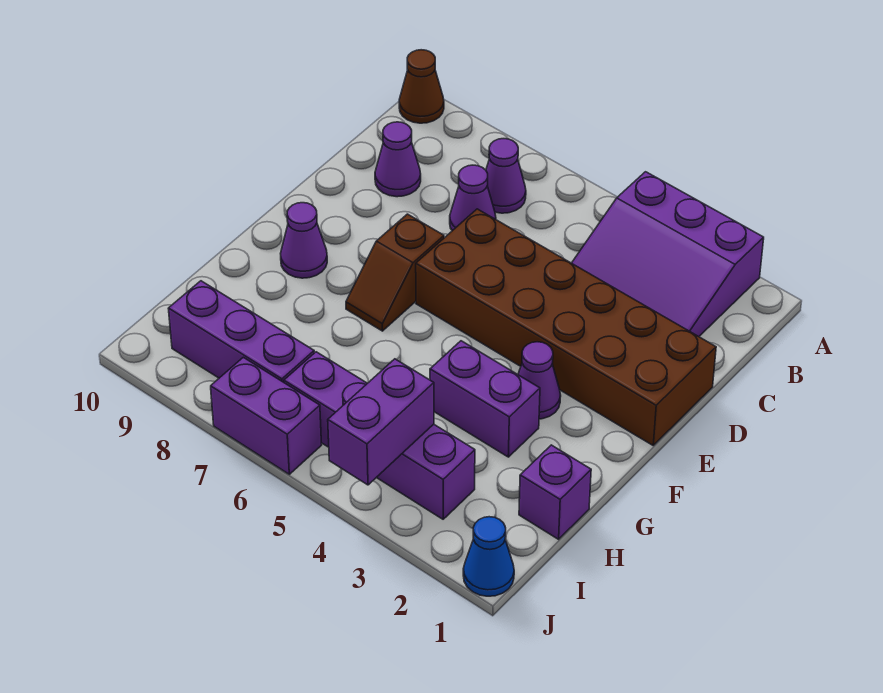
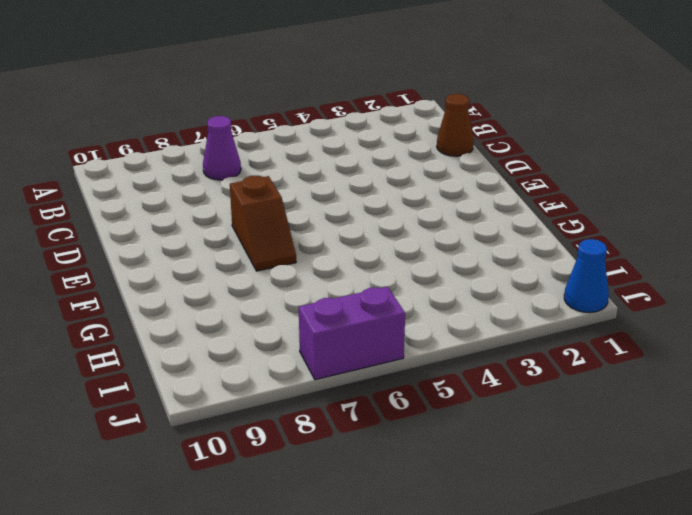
brown cone C1 level 1 -> brown cone A10 level 1
none -> purple slope A2:C4 level 1 top A
none -> purple cone C7 level 1
none -> purple cone C9 level 1

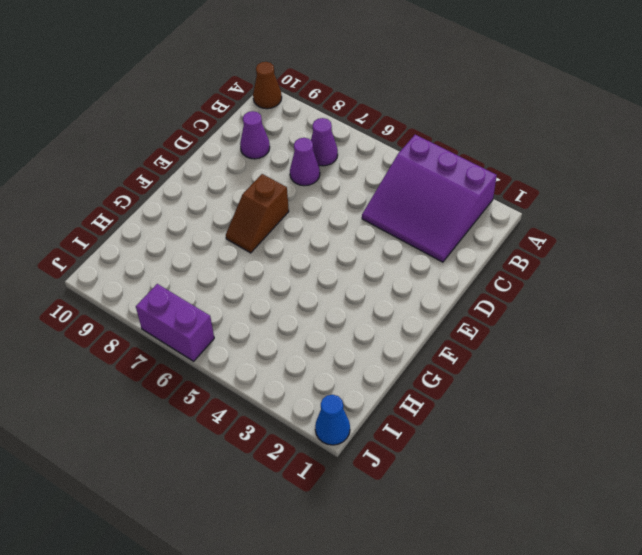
none -> brown brick D1:E6 level 1
none -> purple cone F3 level 1
none -> purple cone F9 level 1

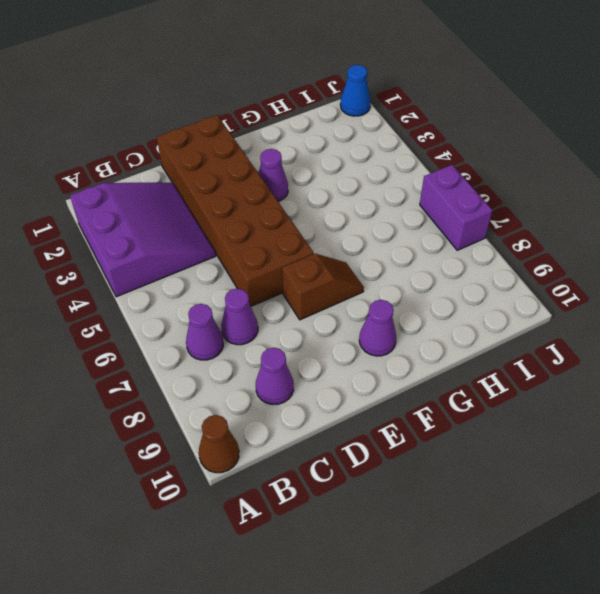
none -> purple brick G3:G4 level 1
none -> purple brick H1 level 1
none -> purple brick I3:I6 level 1

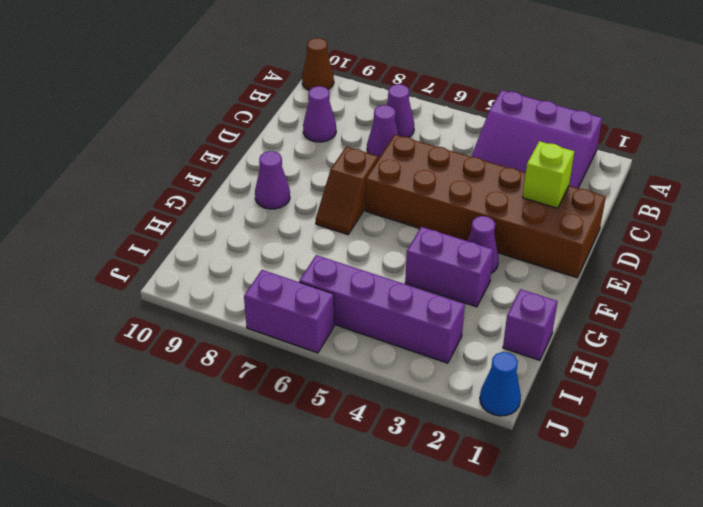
lime brick D2 level 2 -> none
none -> purple brick I7:I9 level 1
none -> purple brick I4:J4 level 2

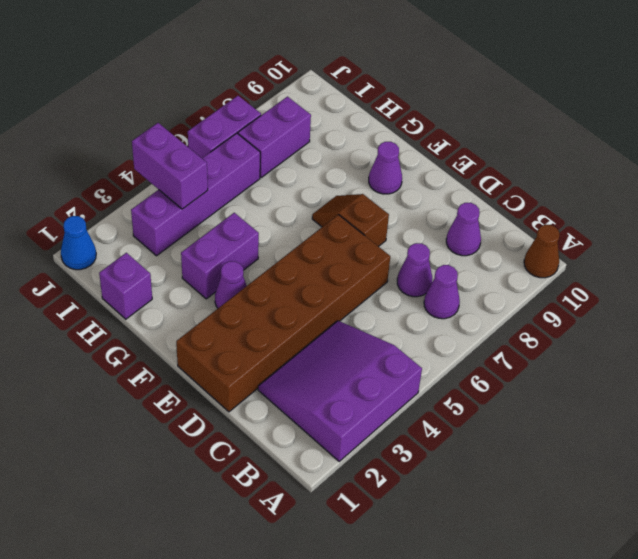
purple brick I7:I8 level 1 -> purple brick I7:I9 level 1

